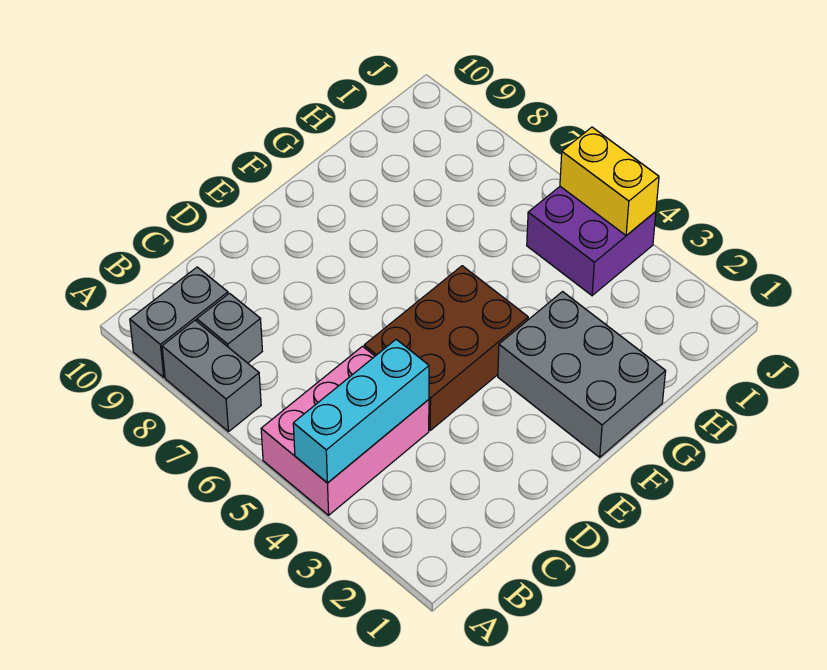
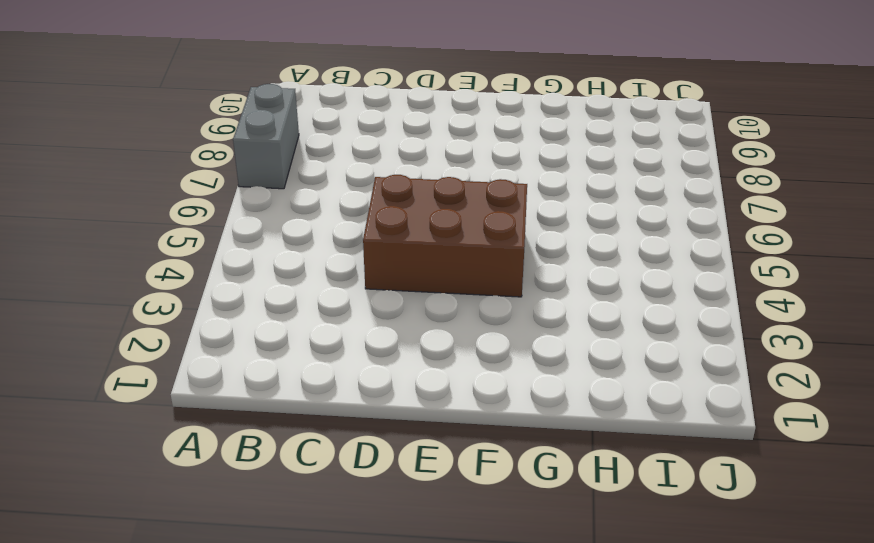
none -> pink brick A4:C5 level 1
none -> grey brick A9:B9 level 1

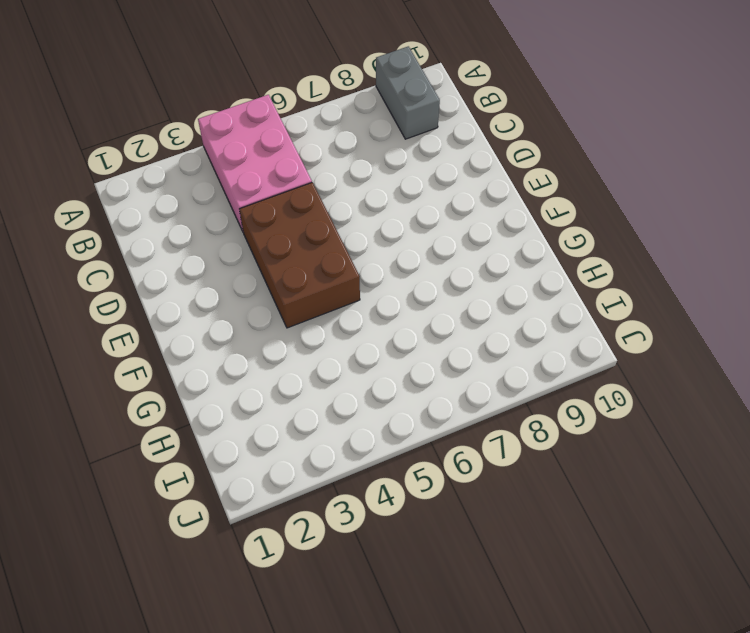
none -> grey brick A7:A8 level 1
none -> grey brick B8 level 1

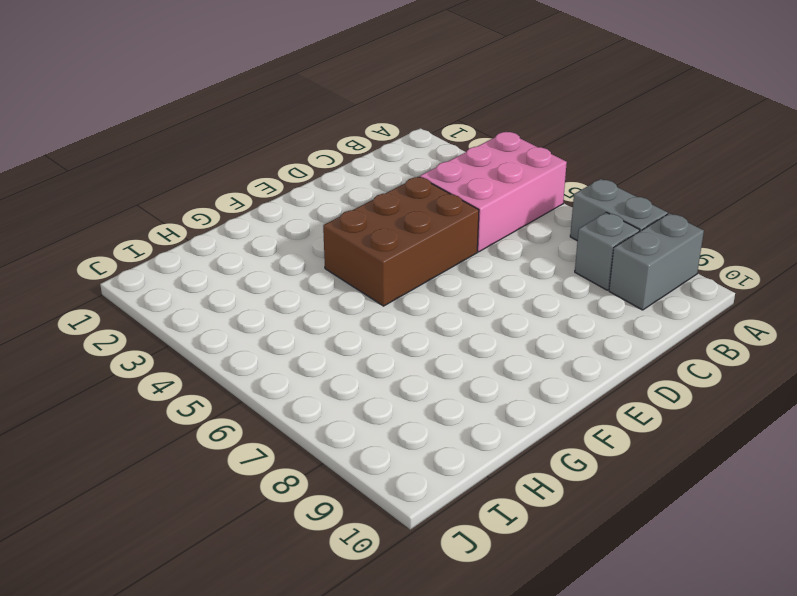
none -> grey brick F1:G3 level 1
none -> purple brick I4:J5 level 1

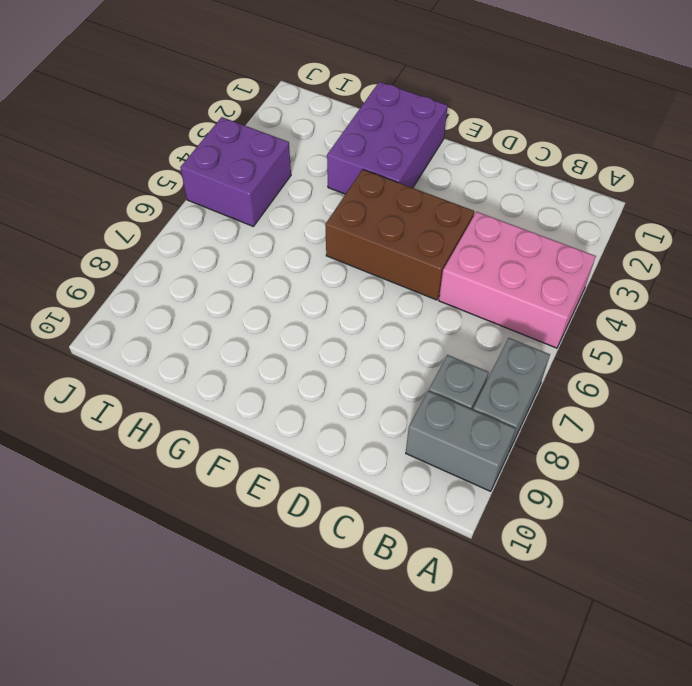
purple brick F1:G3 level 1 -> grey brick F1:G3 level 1
none -> cyan brick A4:C4 level 2
none -> yellow brick J4:J5 level 2

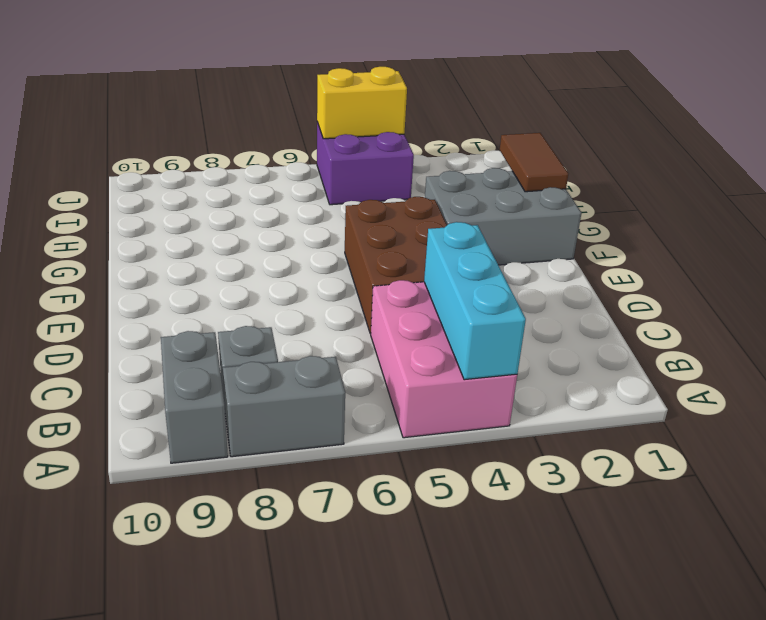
brown tile G1:H1 level 2 -> none

